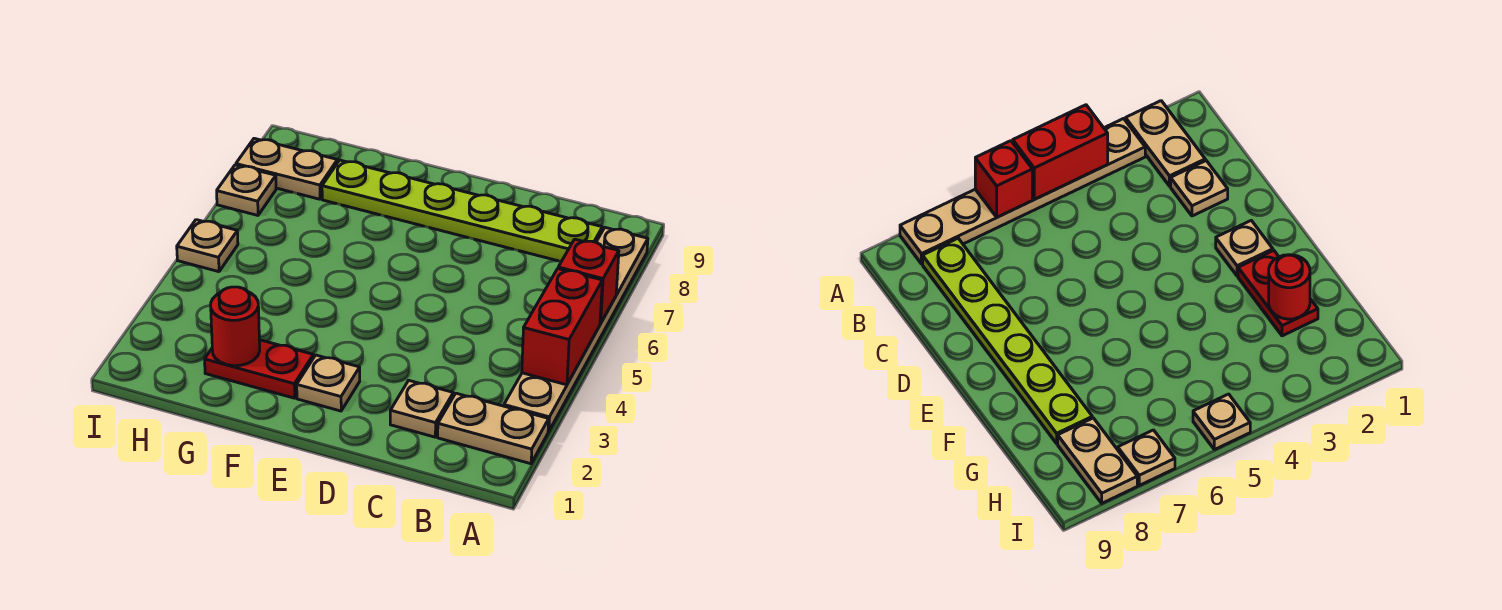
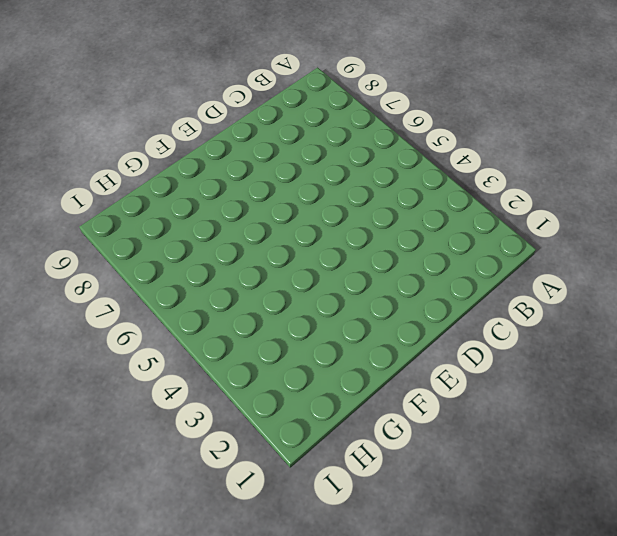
none -> tan plate A2:B2 level 1
none -> tan plate A3:A8 level 1
none -> lime plate B8:G8 level 1

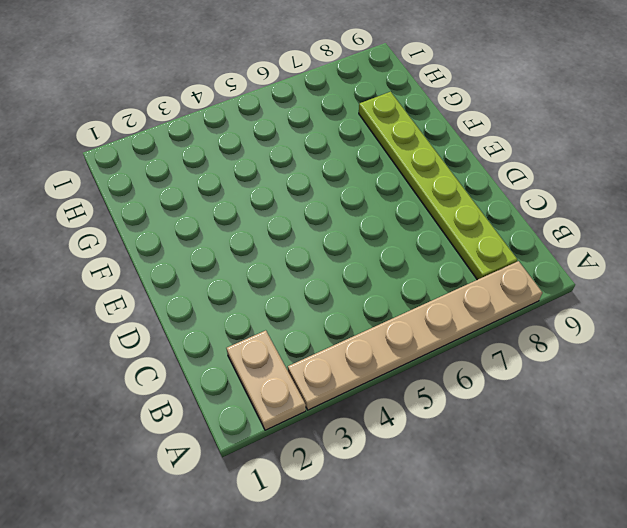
none -> tan plate C2 level 1
none -> tan plate E2 level 1
none -> red plate F2:G2 level 1

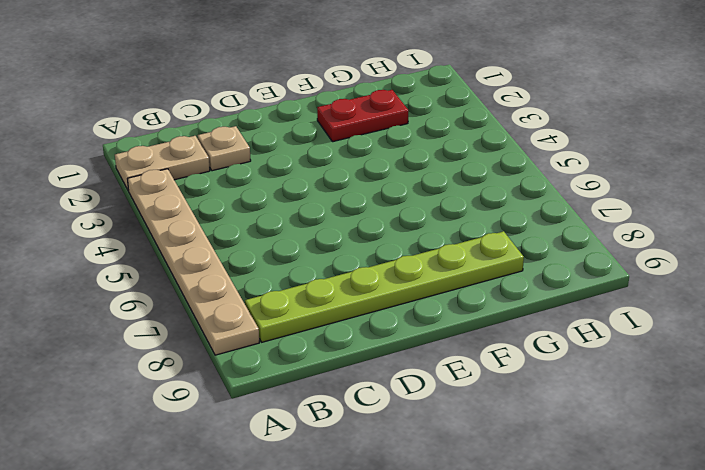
none -> tan plate E2 level 1
none -> tan plate H8:I8 level 1
none -> tan plate I5 level 1

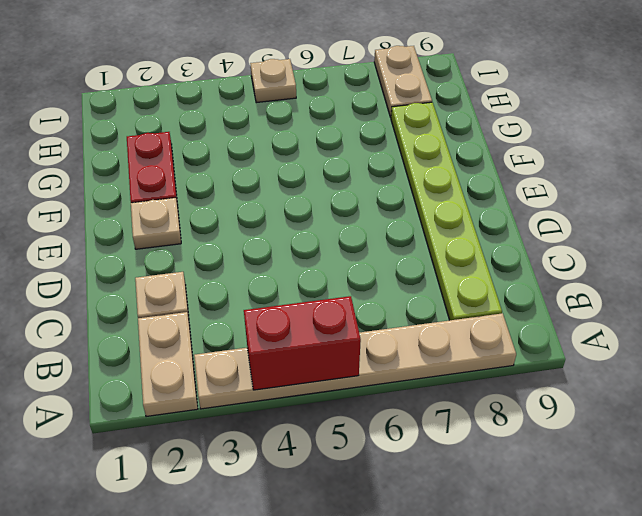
none -> tan plate I7 level 1
none -> red brick A6 level 2
none -> red round brick G2 level 2

